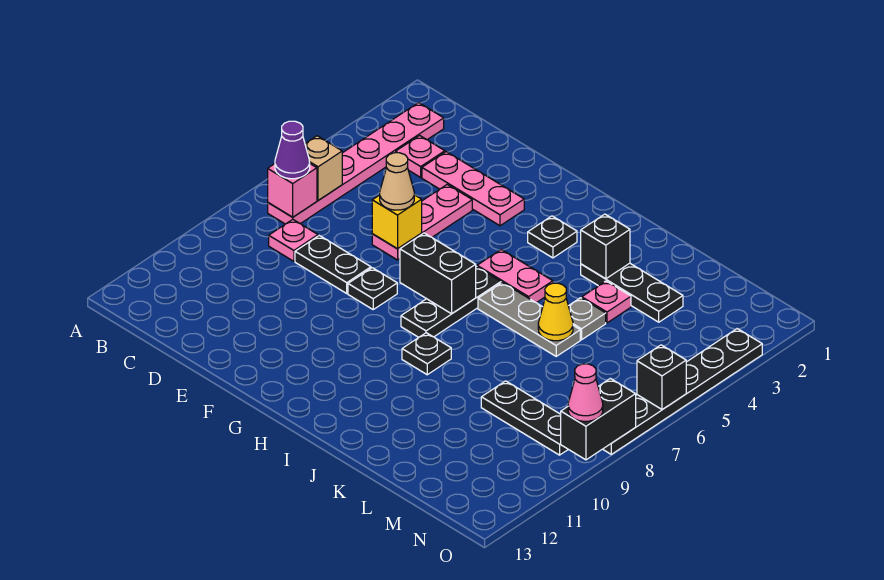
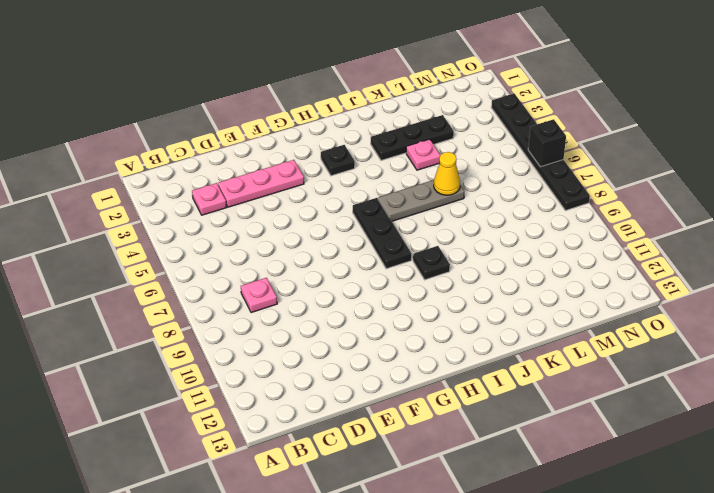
none -> pink plate B2:B7 level 1
none -> black plate D8:E8 level 1
none -> pink plate E4:E6 level 1

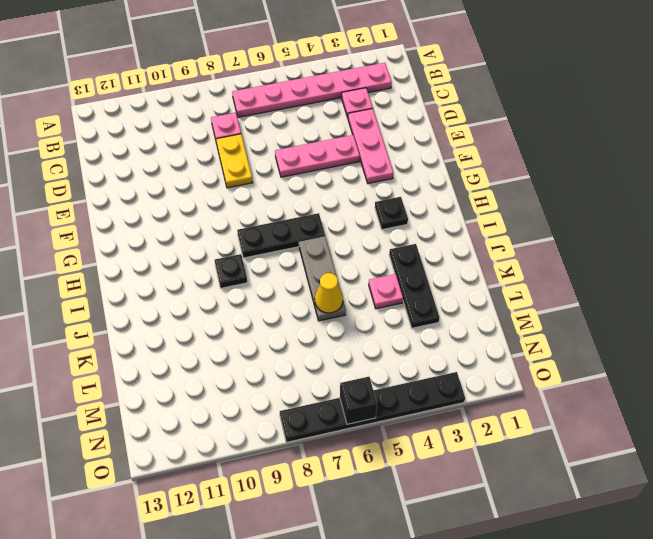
yellow plate D8:E8 level 1 -> black plate D8:E8 level 1
none -> black plate F8 level 1
none -> pink plate H5:I5 level 1
none -> grey plate K5 level 1

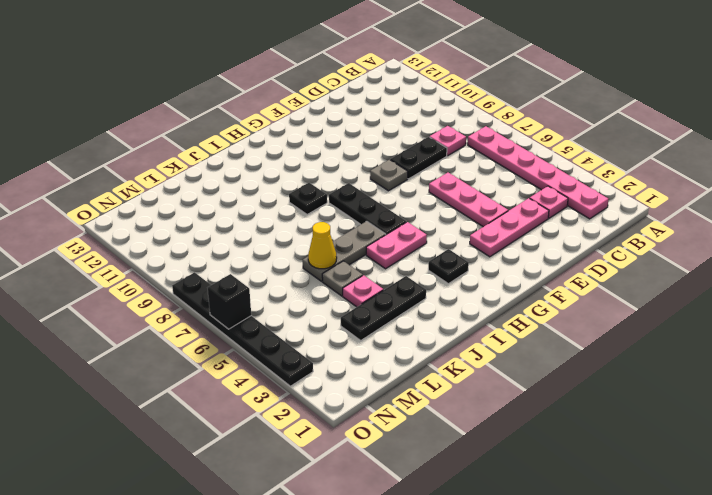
grey plate F8 level 1 -> black plate F8 level 1
none -> black plate L9:N9 level 1
none -> tan brick B6 level 2
none -> pink brick B7 level 2

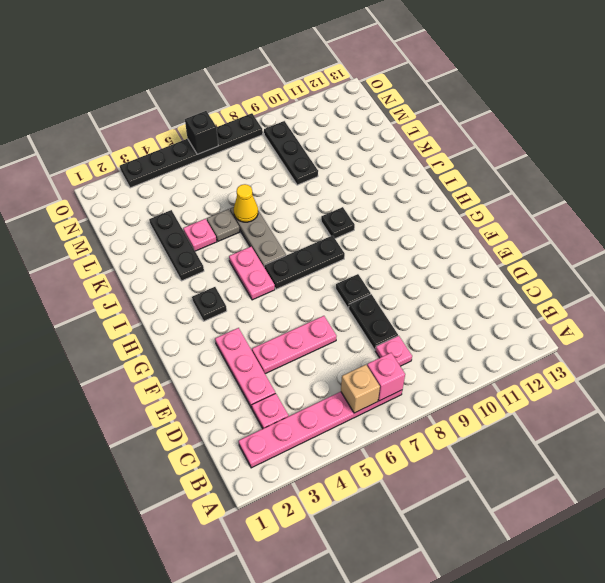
none -> yellow brick E6 level 2
none -> black brick G7:H7 level 2
none -> black brick J3 level 2

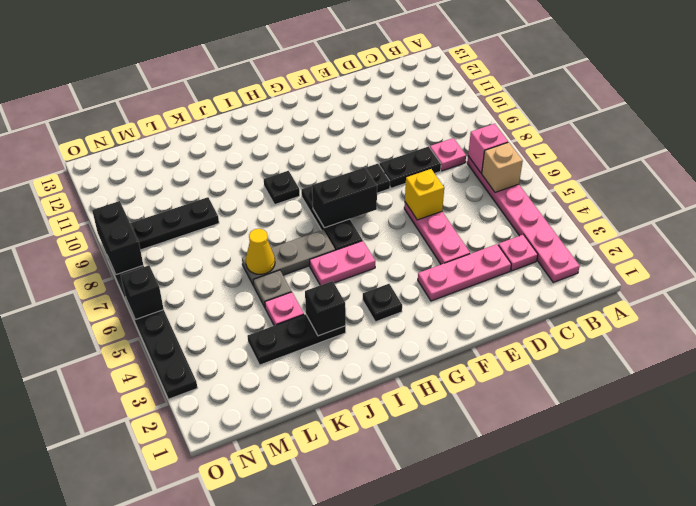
none -> purple cone B7 level 3
none -> tan cone E6 level 3
none -> pink cone O9 level 3

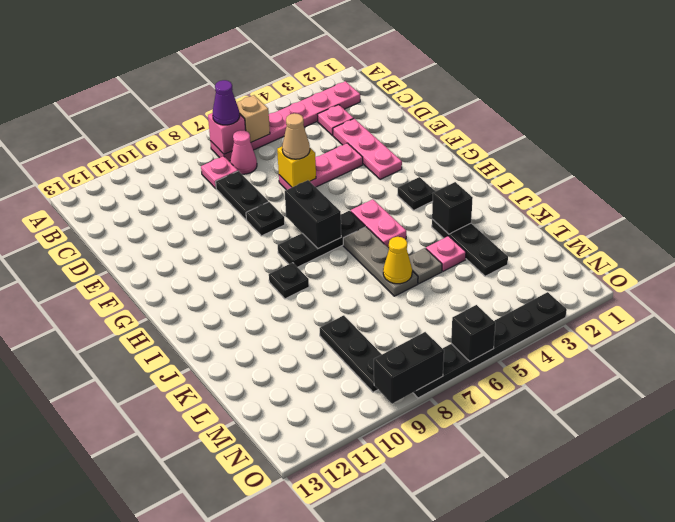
pink cone C7 level 1 -> pink cone O9 level 3

